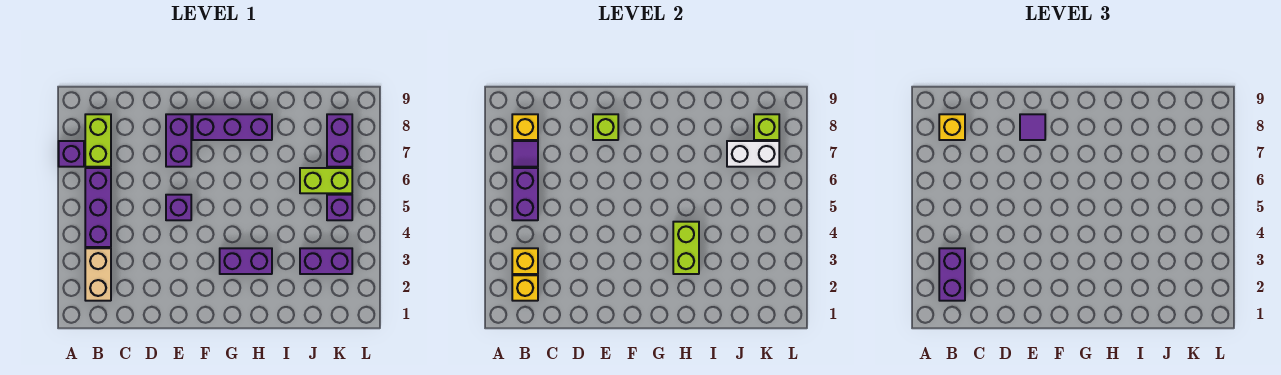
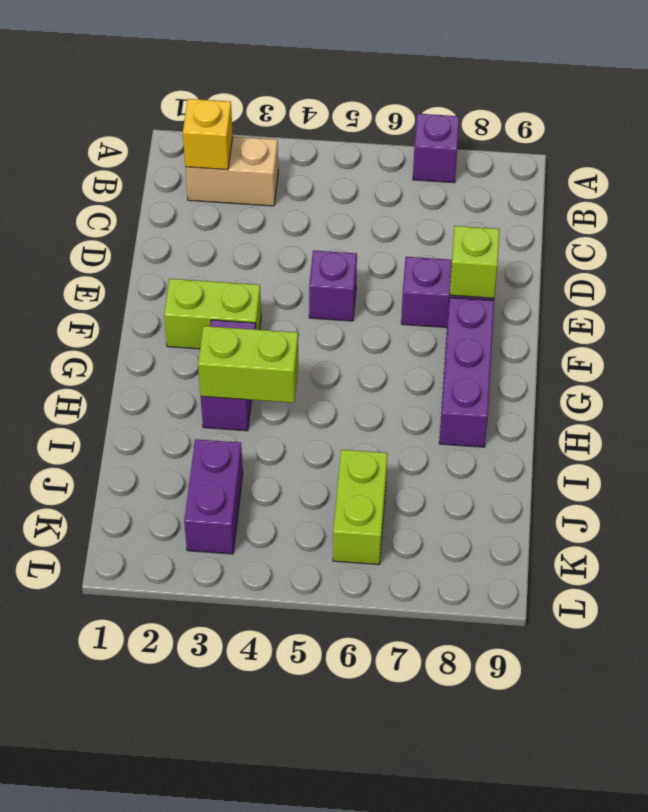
lime brick F2:F3 level 1 -> lime brick B7:B8 level 1
none -> purple brick B4:B6 level 1
none -> purple brick K5 level 1
none -> purple brick K7:K8 level 1

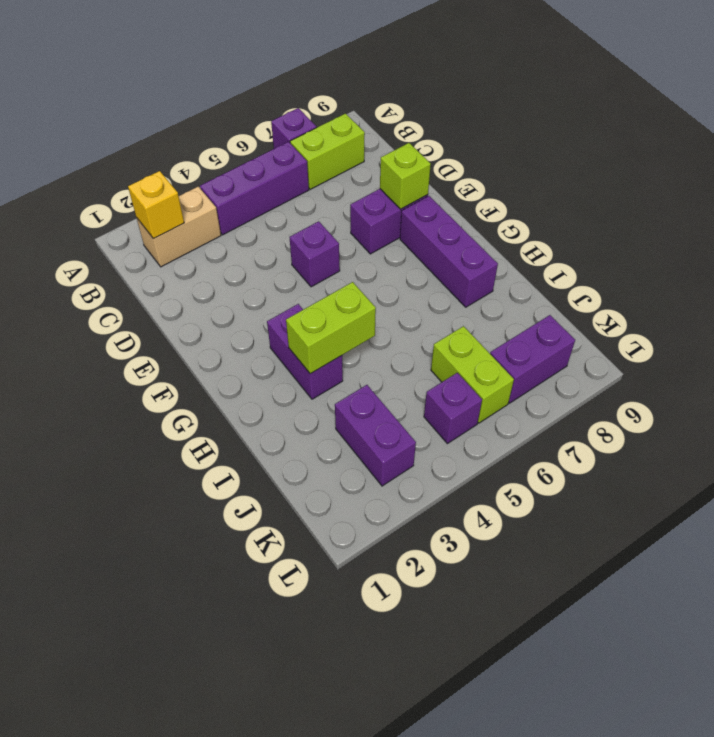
none -> yellow brick B3 level 2
none -> purple brick B5:B6 level 2
none -> purple tile B7 level 2

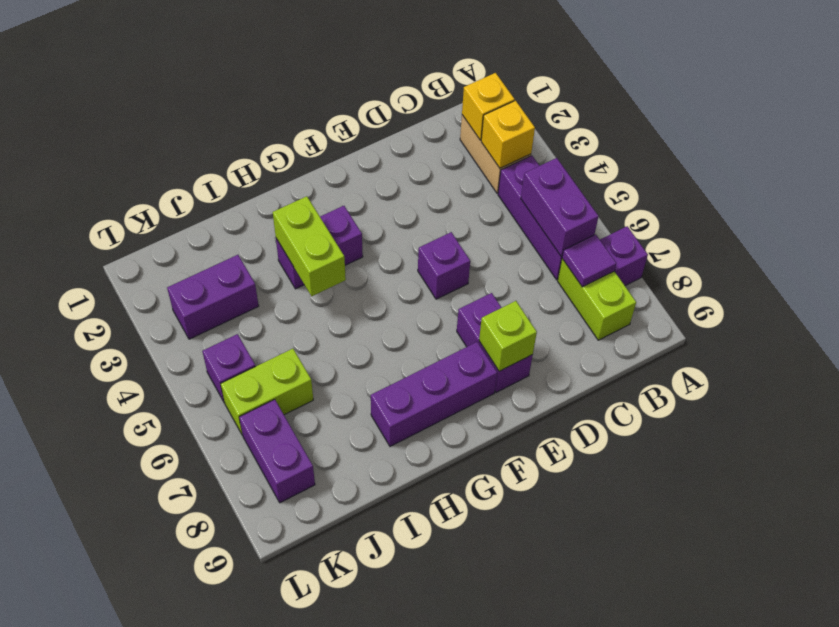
none -> yellow brick B8 level 2
none -> white brick J7:K7 level 2
none -> lime brick K8 level 2

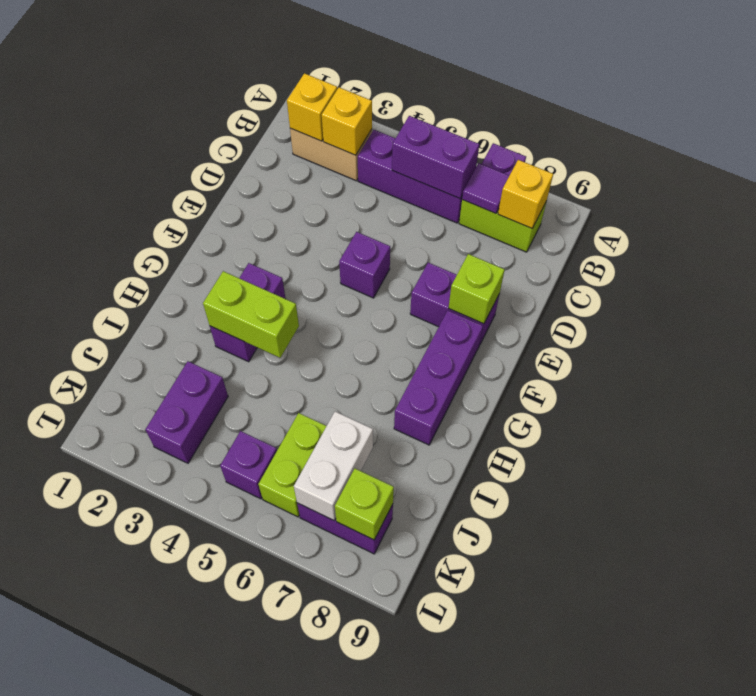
none -> purple brick B2:B3 level 3
none -> yellow brick B8 level 3
none -> purple tile E8 level 3

